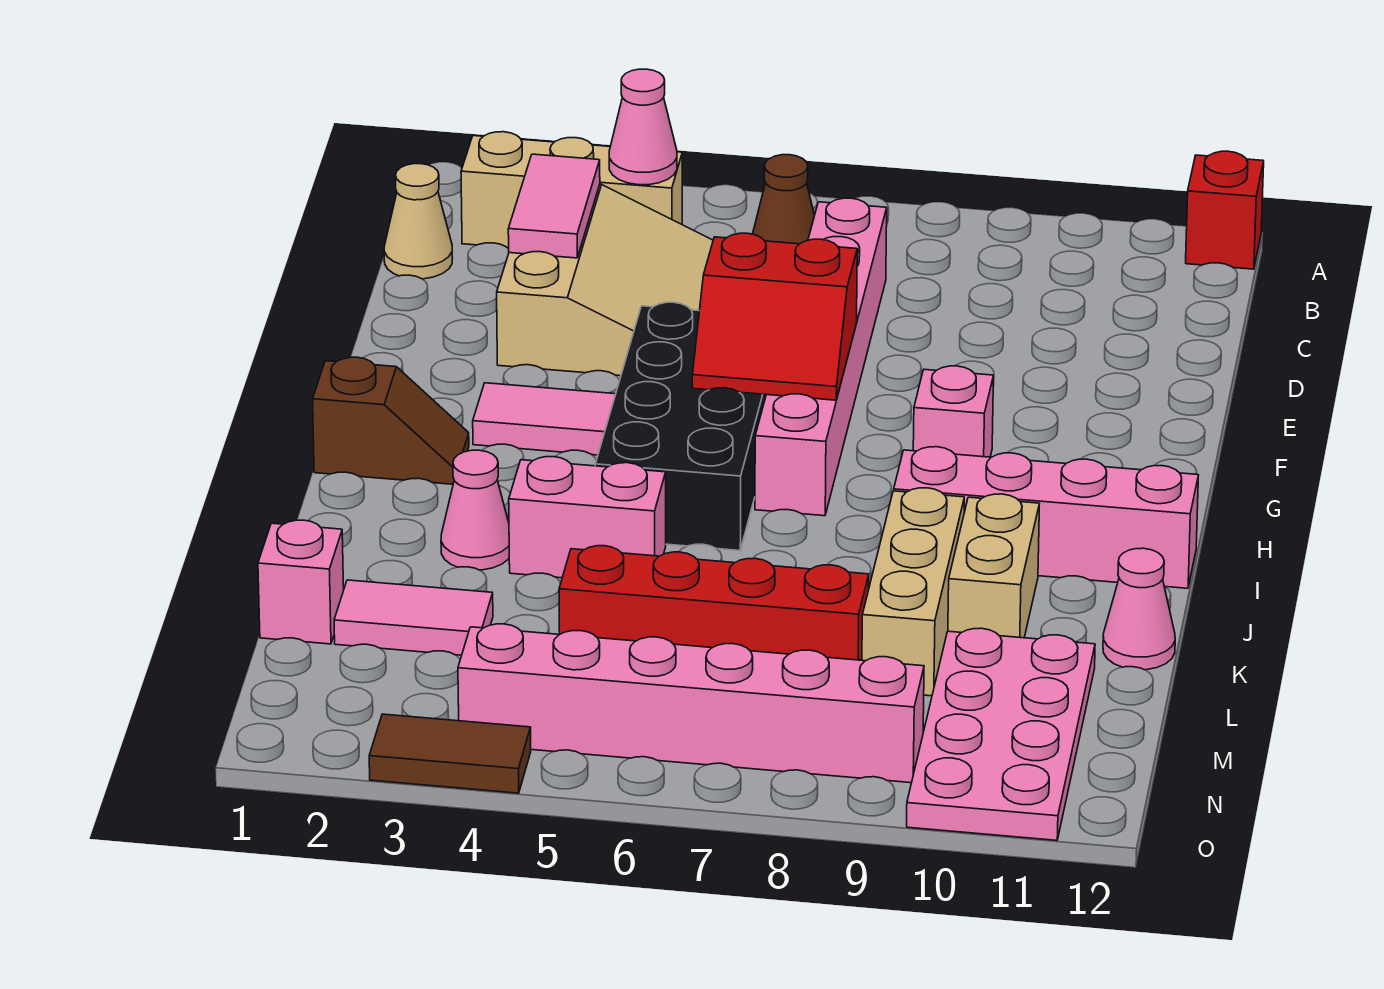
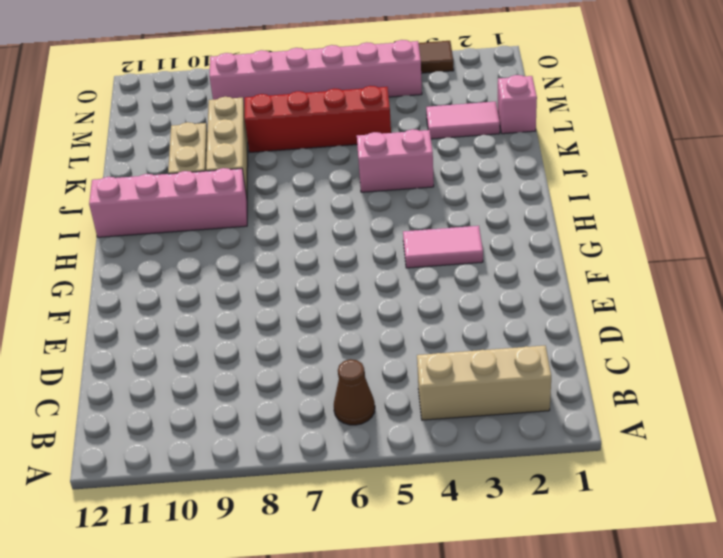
none -> red brick A12 level 1
none -> tan cone C1 level 1
none -> tan slope C3:E5 level 1 top 3

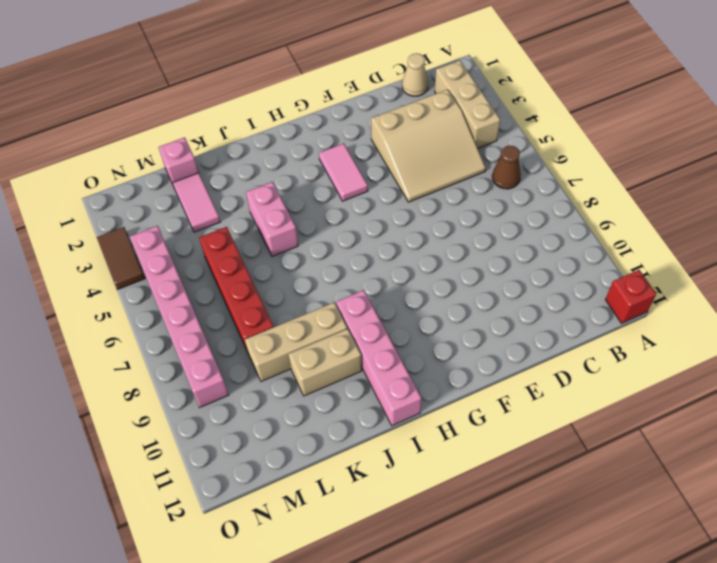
none -> pink brick C7:H7 level 1
none -> black brick F5:I6 level 1
none -> pink brick G9 level 1

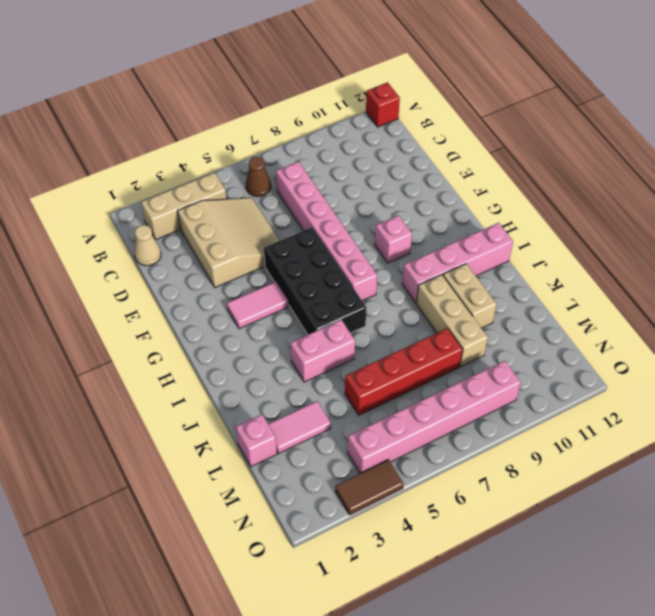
none -> brown slope H1:H2 level 1 top 1
none -> pink cone J3 level 1
none -> pink cone K12 level 1

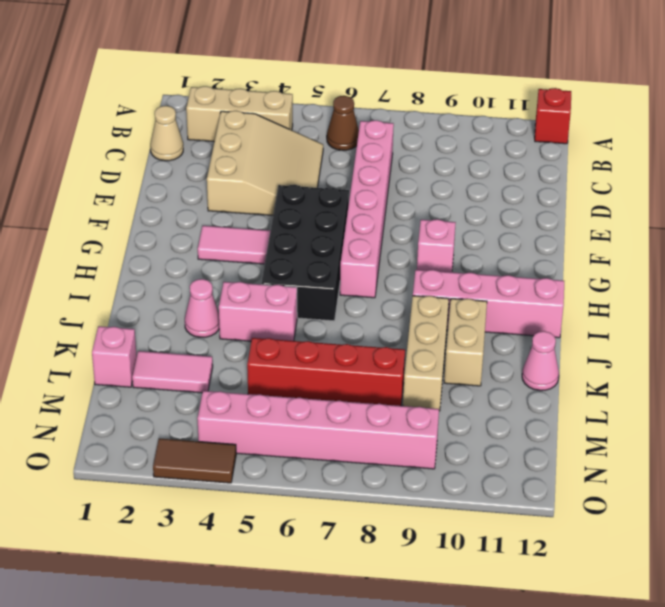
none -> brown slope H1:H2 level 1 top 1
none -> pink plate L10:O11 level 1
none -> pink cone B4 level 2

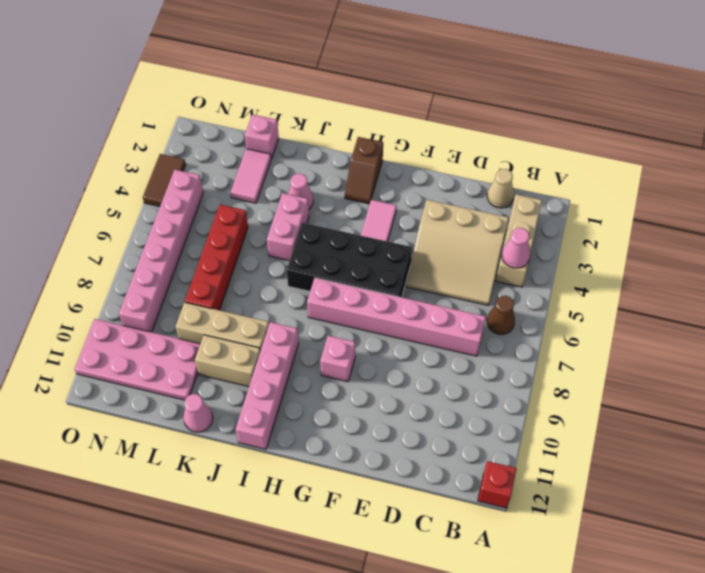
none -> pink tile C3:D3 level 2
none -> red slope F6:G7 level 2 top F

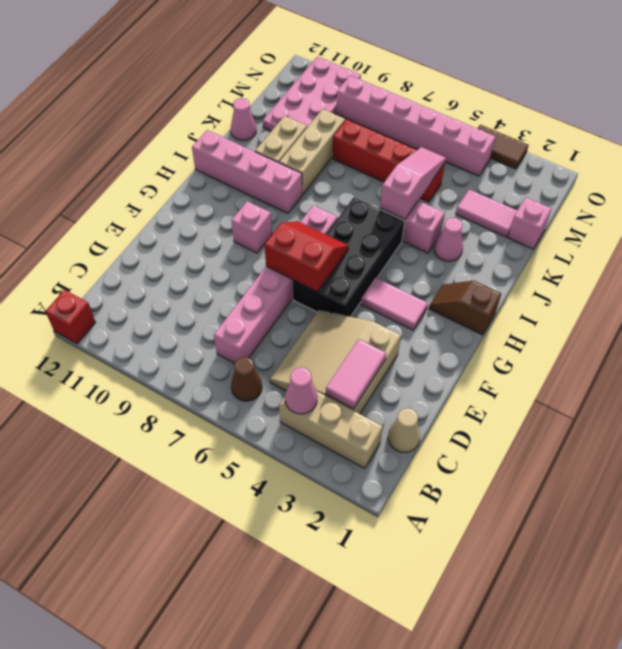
pink slope J5:L5 level 2 top J -> none

